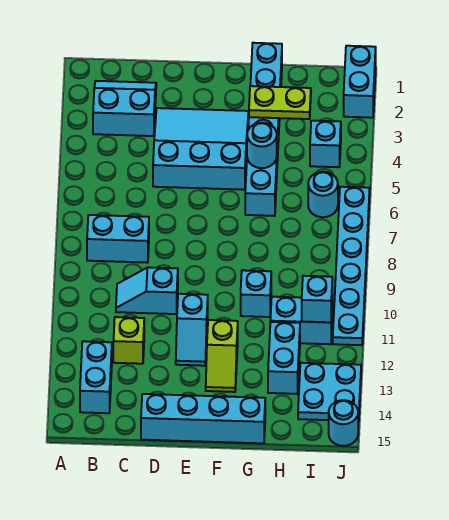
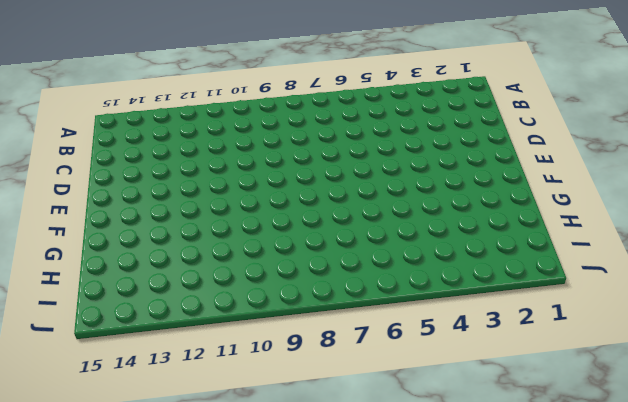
none -> cyan slope B2:C3 level 1 top 3
none -> cyan brick B8:C8 level 1
none -> cyan brick B13:B14 level 1

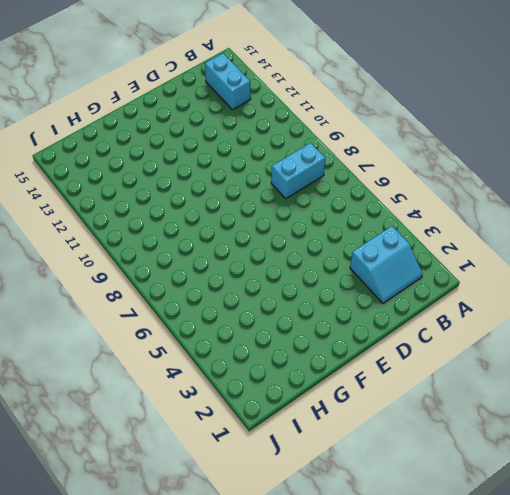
none -> cyan slope C10:D10 level 1 top D
none -> lime brick C12 level 1
none -> cyan slope D3:F5 level 1 top 5

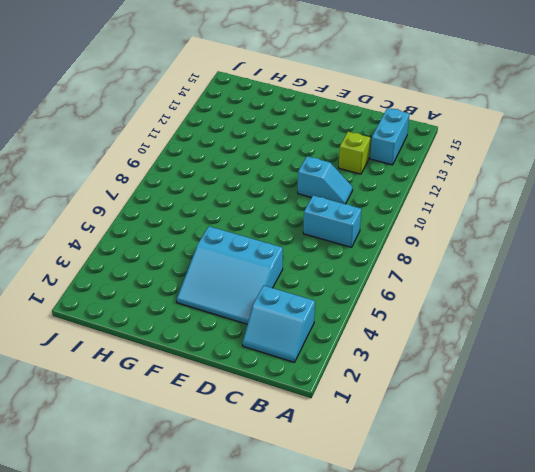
none -> cyan brick D15:G15 level 1
none -> cyan slope E11:E12 level 1 top 11
none -> lime slope F12:F13 level 1 top 12

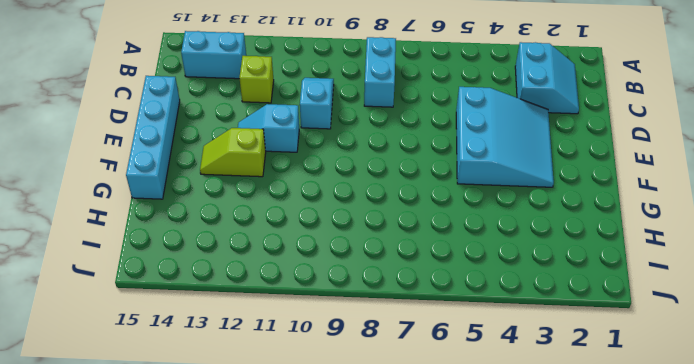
none -> cyan brick G1:G6 level 1
none -> cyan brick G10 level 1
none -> cyan brick H11:I11 level 1

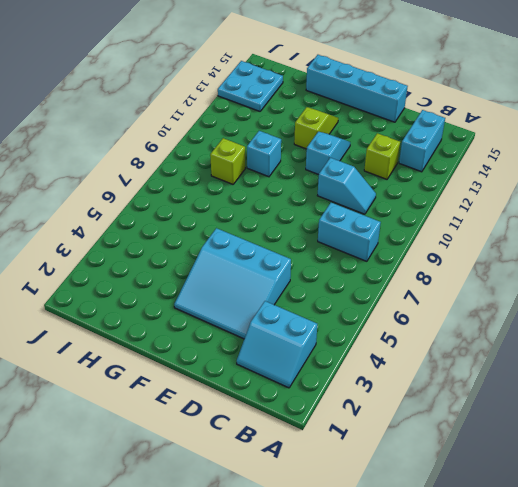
lime brick H9 level 1 -> none
none -> cyan brick G1:G6 level 1
none -> cyan brick H11:I11 level 1
none -> cyan brick H12:H13 level 1

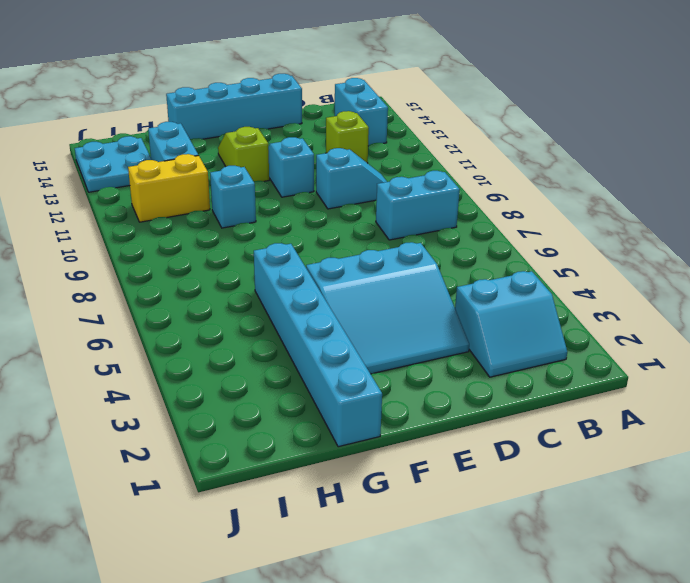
yellow brick H11:I11 level 1 -> cyan brick H11:I11 level 1
none -> cyan brick I4 level 1
none -> cyan round brick I6 level 1
none -> cyan brick J1:J2 level 1

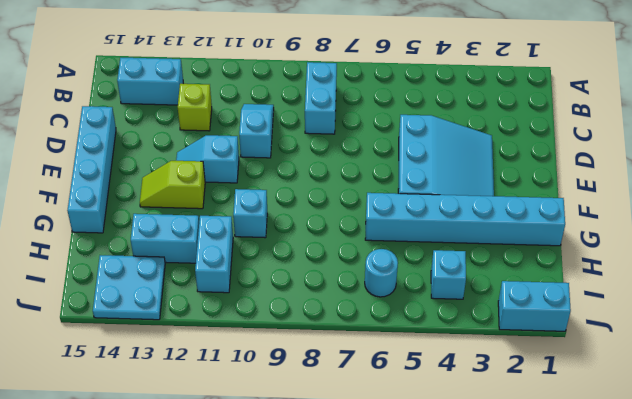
none -> cyan slope B2:C3 level 1 top 3
none -> cyan plate J6:J11 level 1
none -> cyan round brick J15 level 1

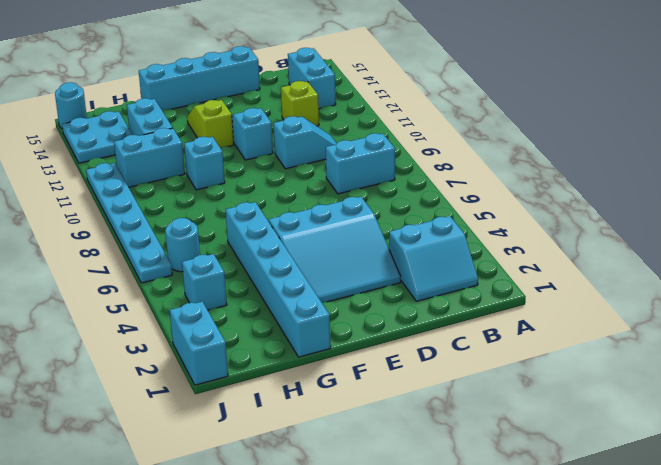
none -> lime plate G3:H3 level 2
none -> cyan round brick G5 level 2
none -> cyan brick I11 level 2

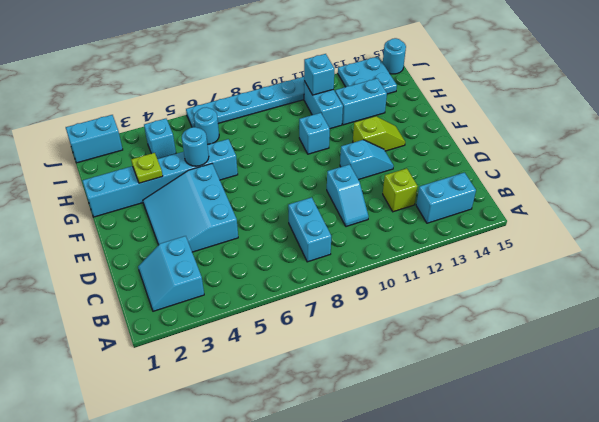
lime plate G3 level 2 -> lime plate G3:H3 level 2
none -> cyan brick D15:G15 level 1

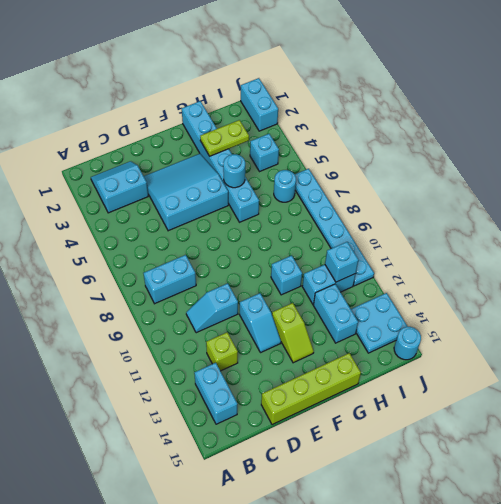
lime brick D15:G15 level 1 -> cyan brick D15:G15 level 1

